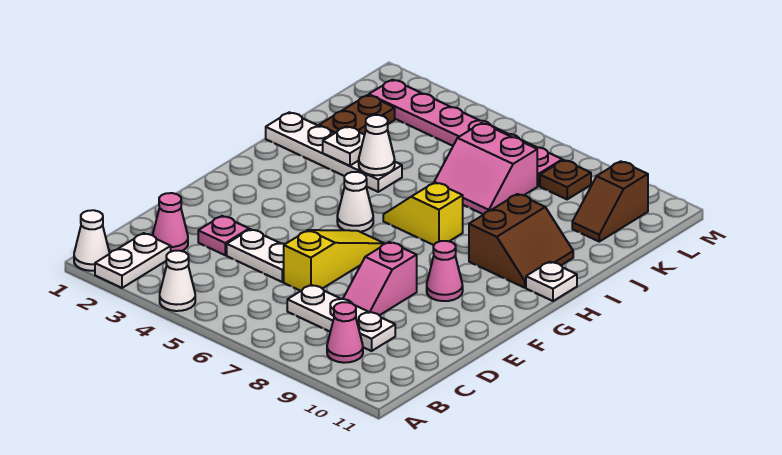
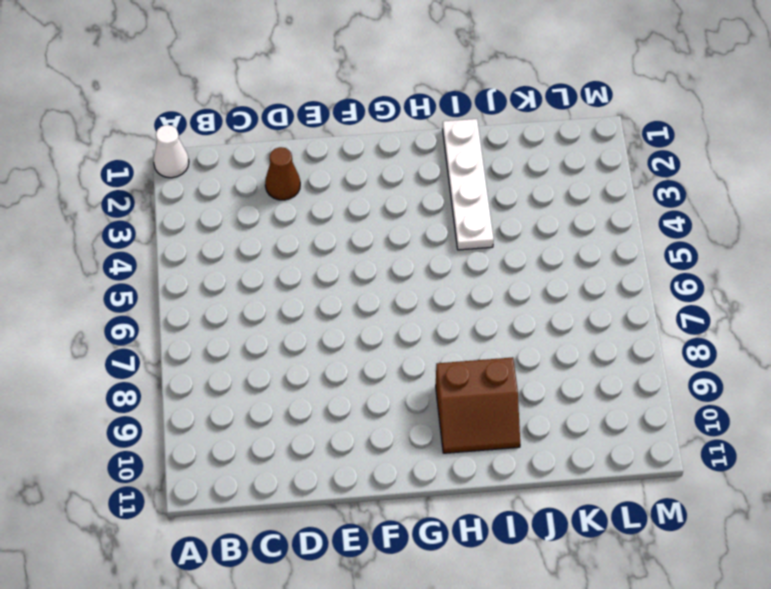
brown cone D2 level 1 -> none
none -> white plate A2:B2 level 1
none -> white cone A4 level 1
none -> pink cone B9 level 1

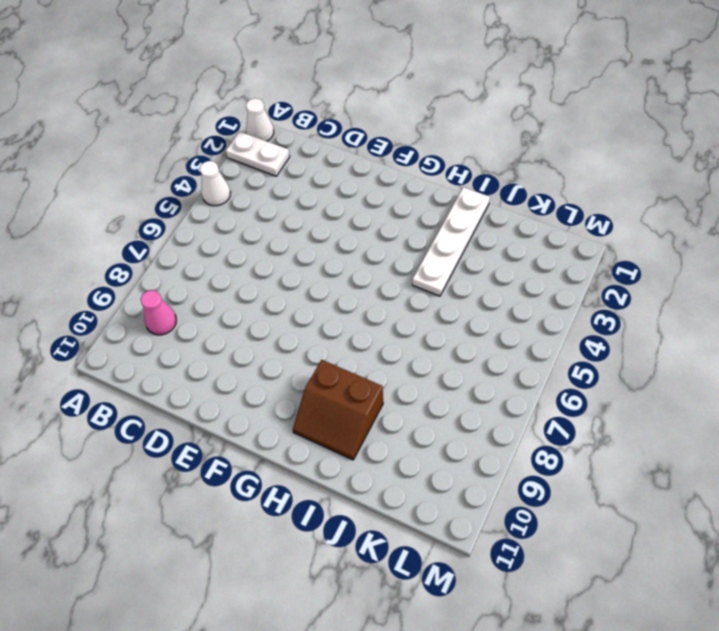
none -> pink cone C2 level 1
none -> white plate C7:C9 level 1
none -> pink plate D3 level 1

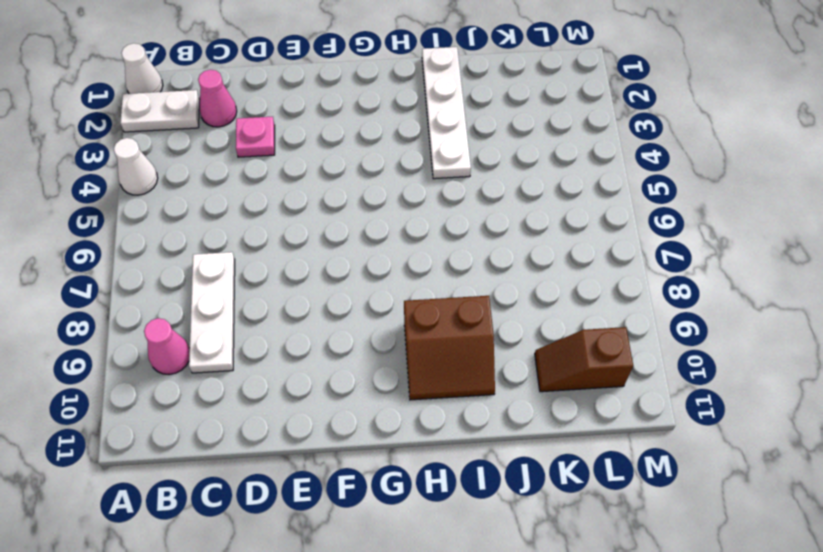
none -> white plate D4:D5 level 1
none -> yellow slope D6:F6 level 1 top D
none -> pink slope D8:E8 level 1 top E

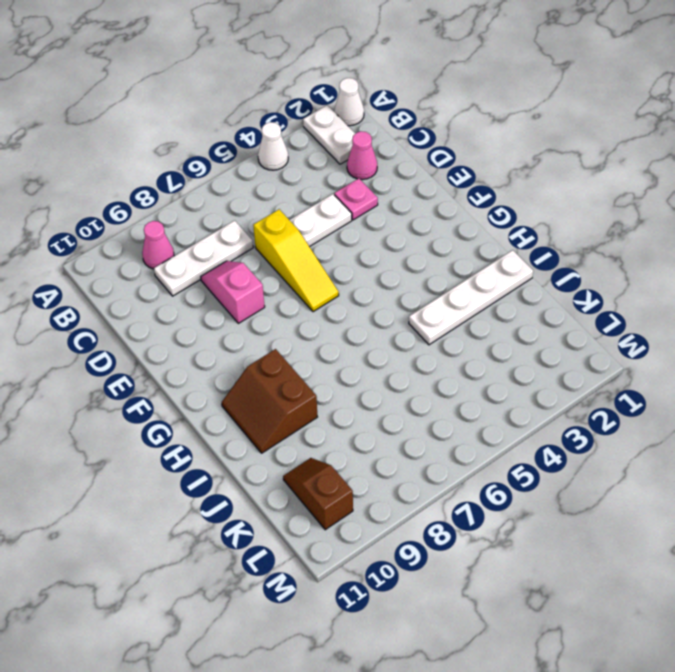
none -> pink cone F9 level 1
none -> white cone G5 level 1
none -> yellow slope H6:H7 level 1 top 7

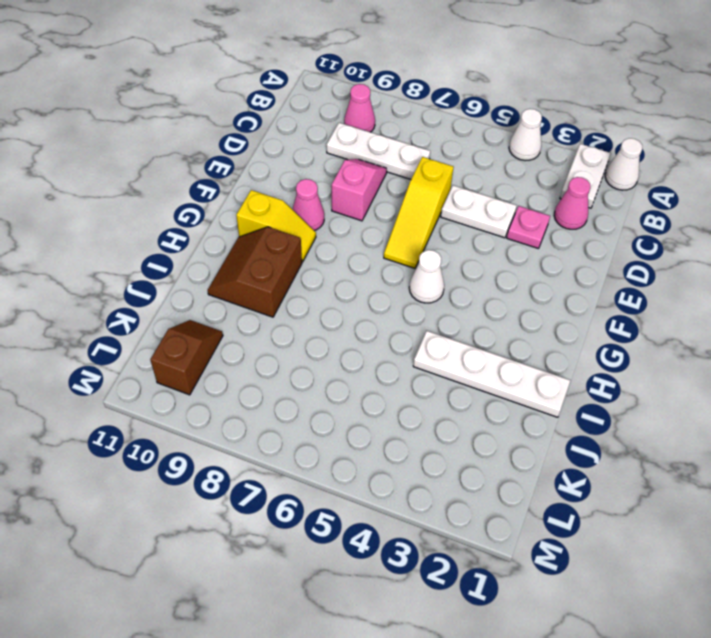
yellow slope G9:G10 level 1 top 10 -> yellow slope H6:H7 level 1 top 7
none -> white plate H11 level 1
none -> brown plate J2:K2 level 1
none -> pink slope J6:K7 level 1 top K

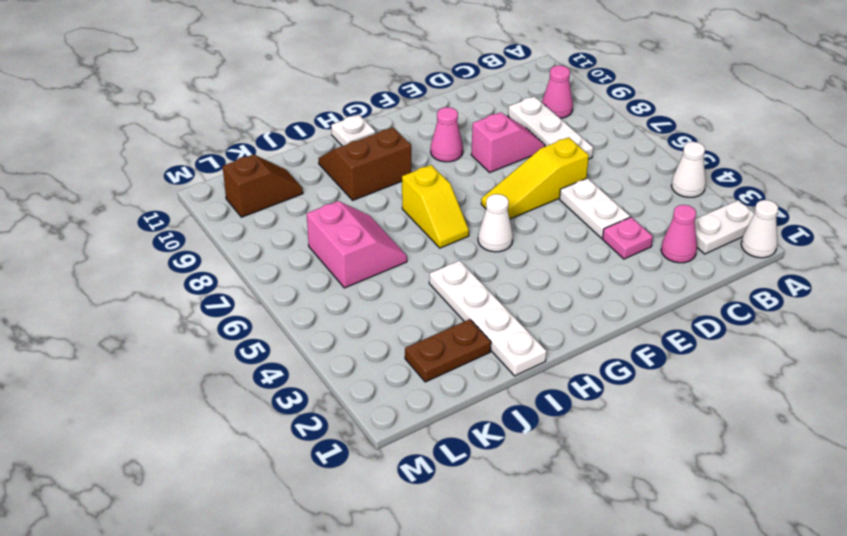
none -> pink plate L2:L7 level 1
none -> brown plate L8 level 1
none -> white plate I3 level 2

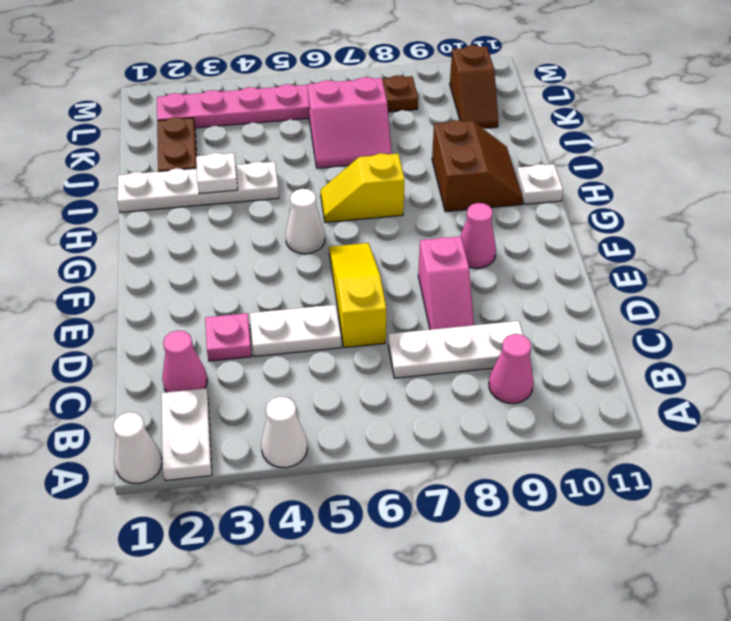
none -> white cone I4 level 2

